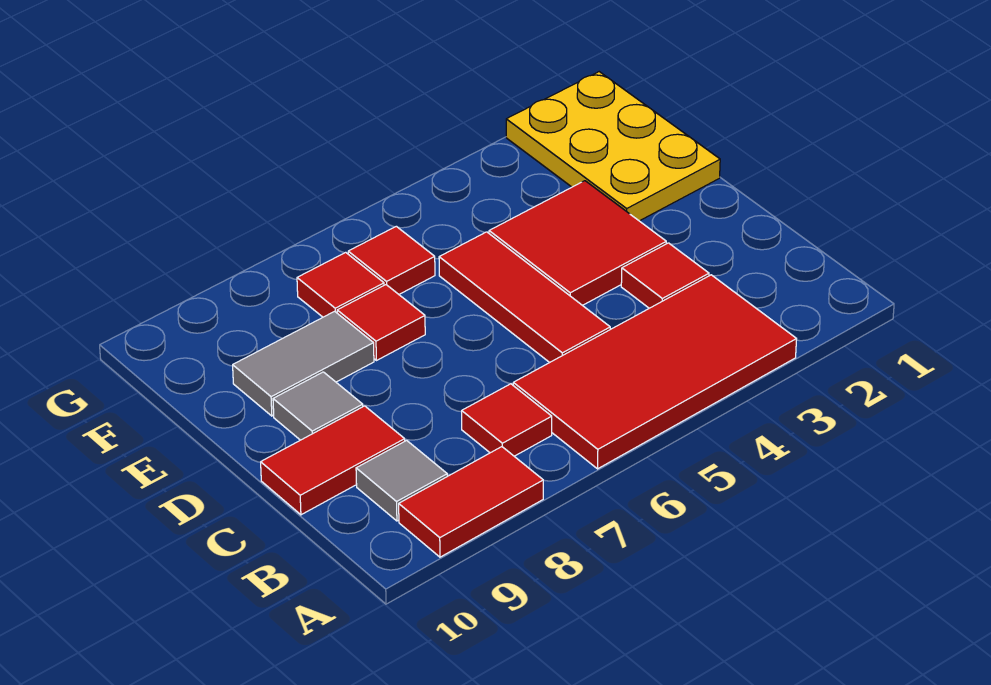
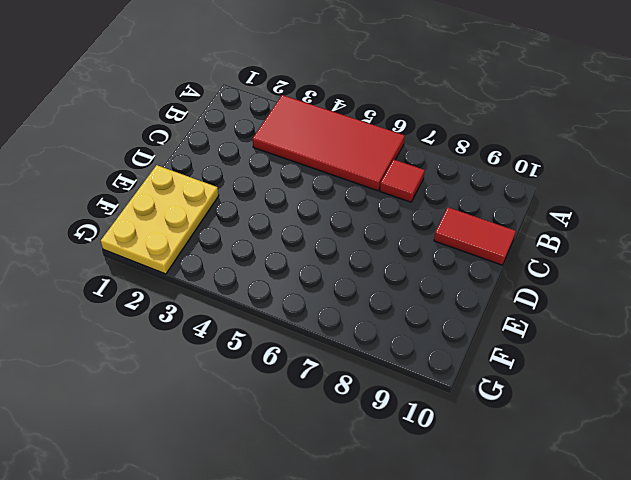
none -> red tile A8:A9 level 1
none -> grey tile B9 level 1
none -> red tile C3 level 1

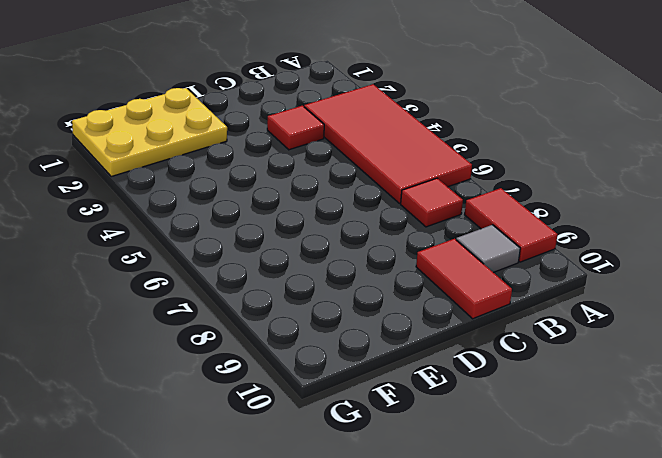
none -> red tile C5:E5 level 1
none -> red tile D3:E4 level 1
none -> grey tile D9 level 1

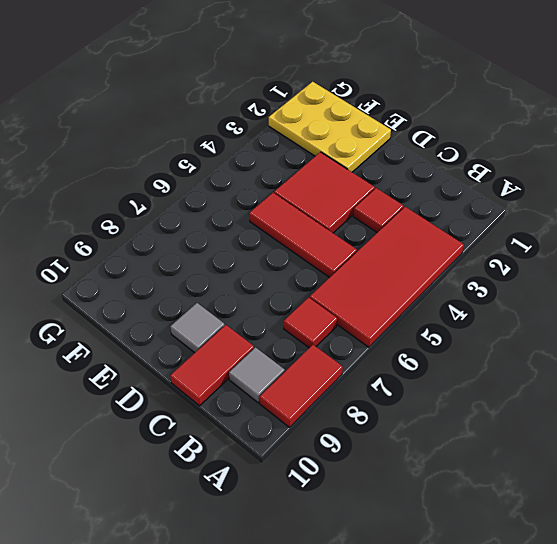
none -> red tile E7 level 1
none -> grey tile E8:E9 level 1
none -> red tile F6 level 1

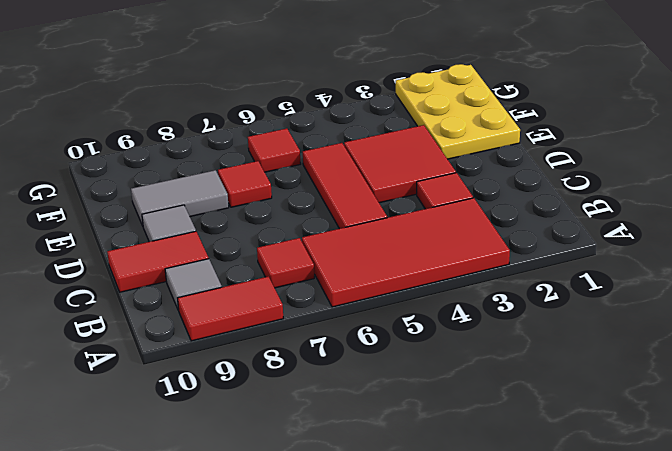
none -> red tile F7 level 1

